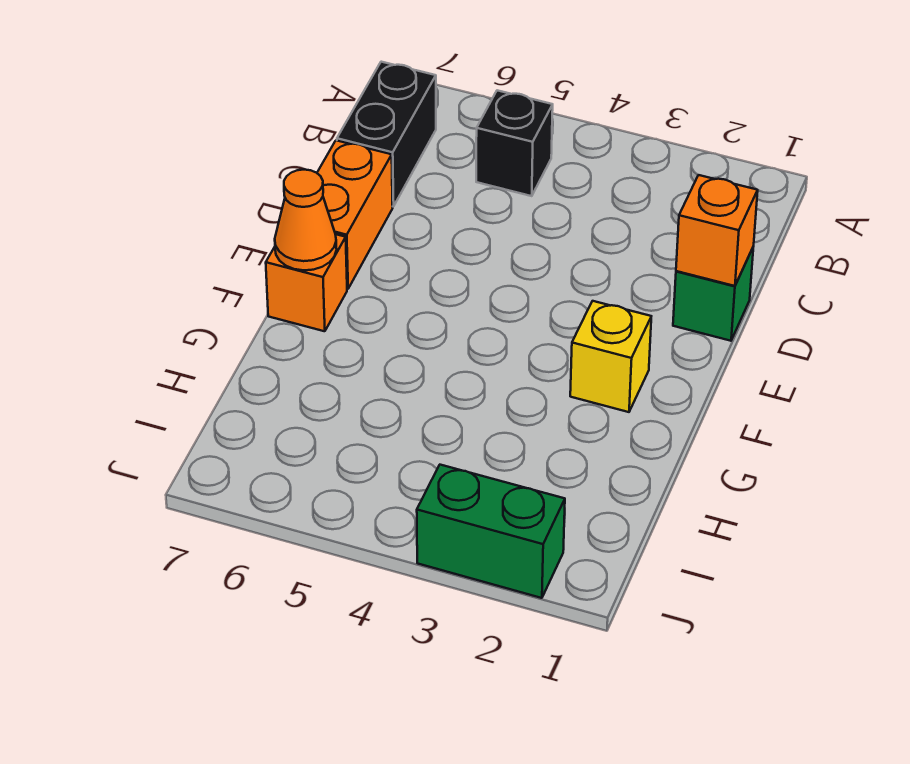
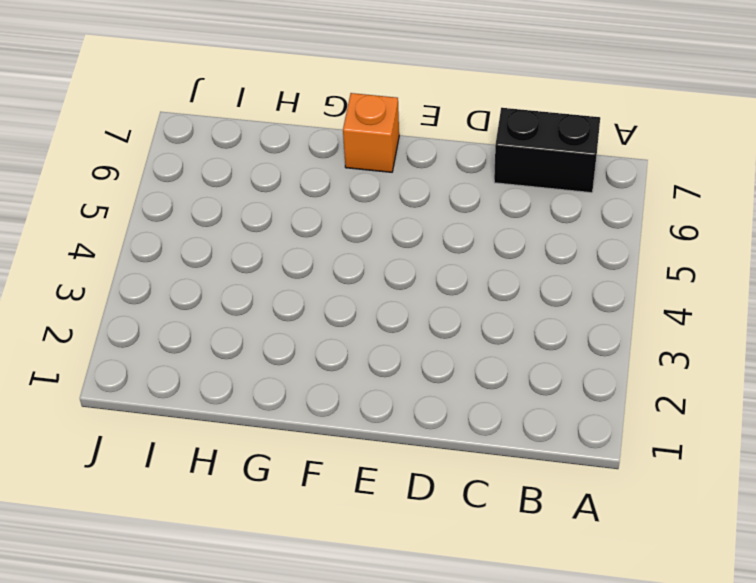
none -> black brick B5 level 1
none -> green brick D1 level 1

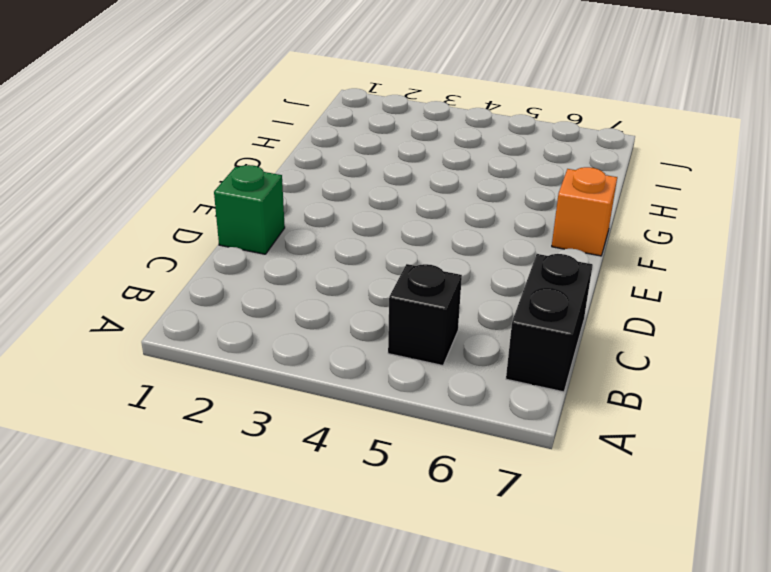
none -> orange brick D7:E7 level 1
none -> yellow brick F2 level 1

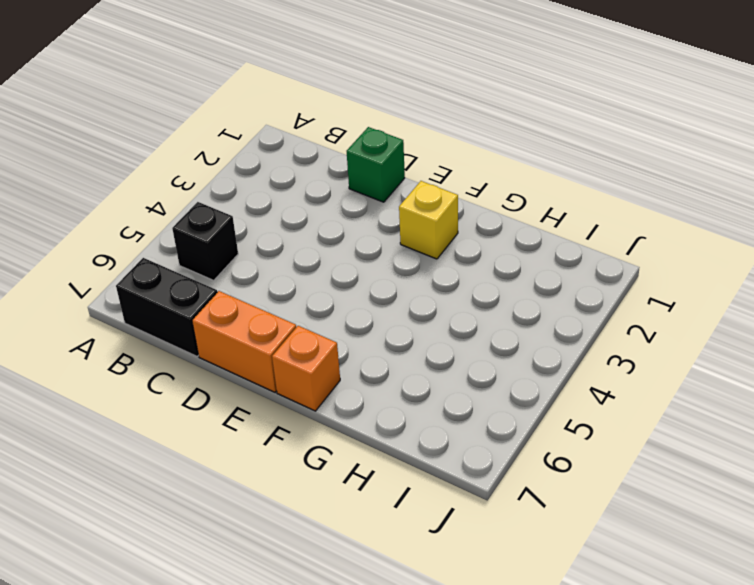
none -> green brick J2:J3 level 1
none -> orange brick D1 level 2

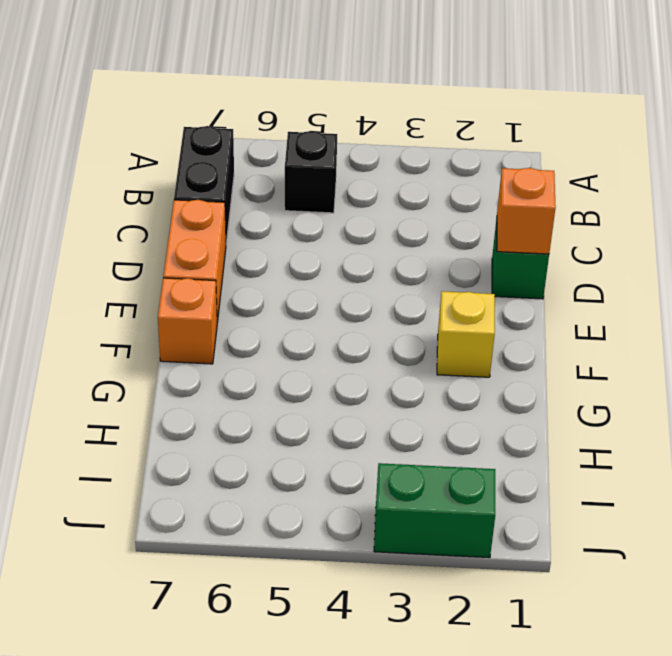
none -> orange cone F7 level 2

